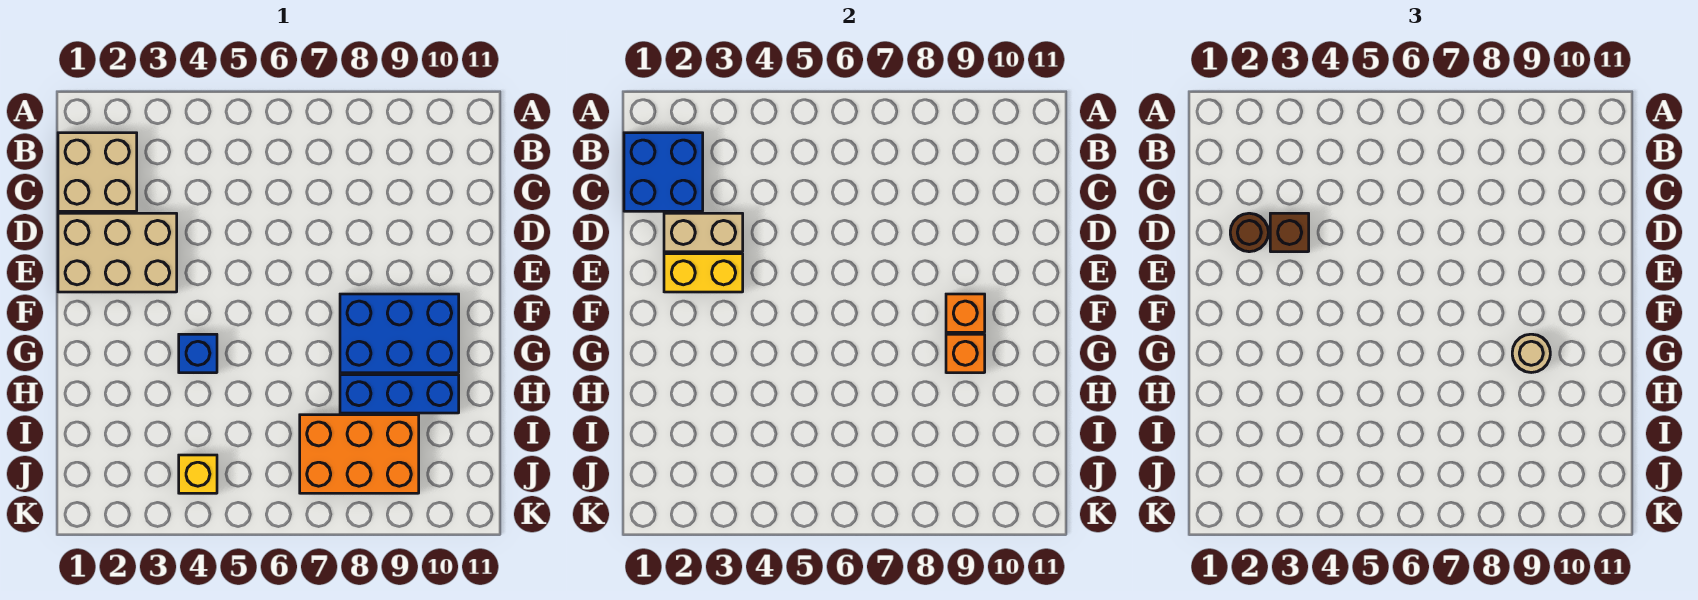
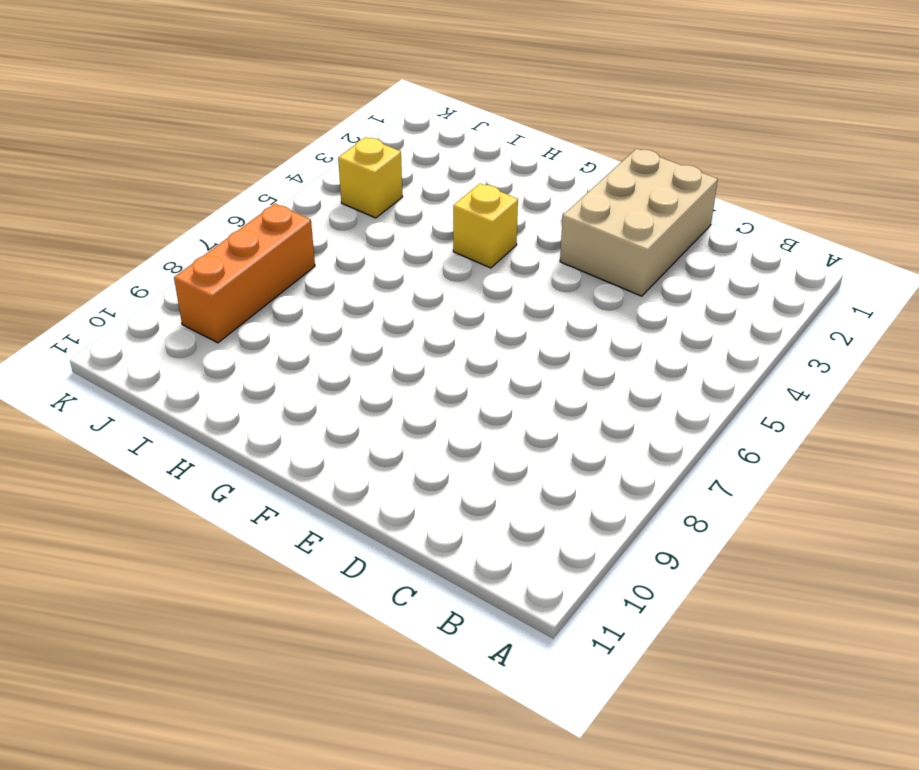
yellow brick G4 level 1 -> blue brick G4 level 1
orange brick J7:J9 level 1 -> orange brick I7:J9 level 1
none -> tan brick B1:C2 level 1
none -> blue brick F8:G10 level 1
none -> blue brick H8:H10 level 1

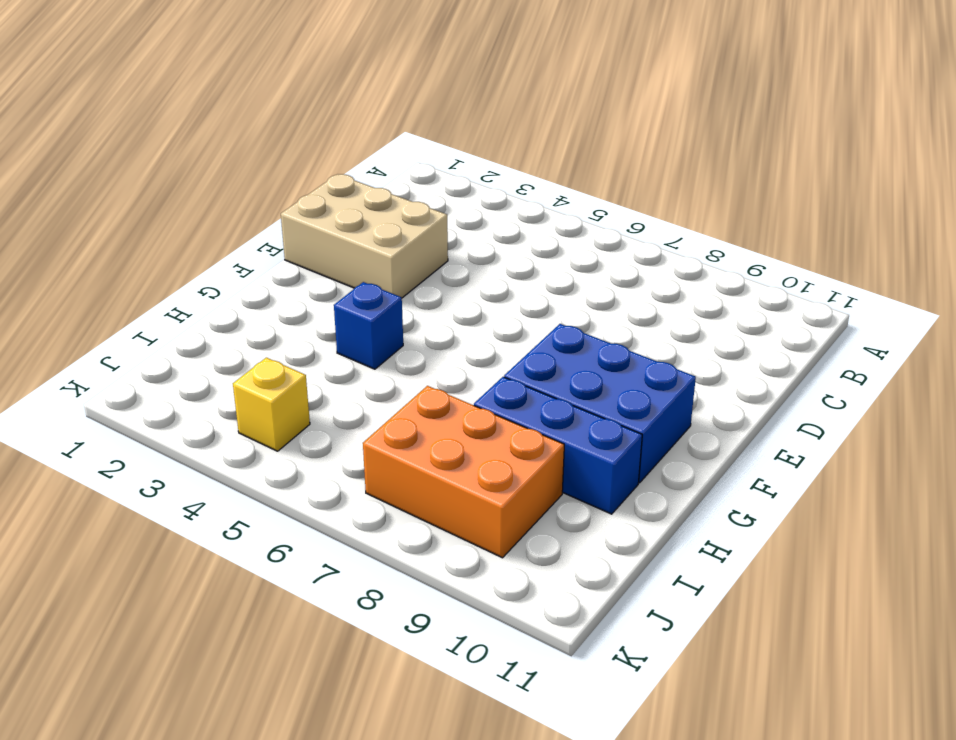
none -> tan brick B1:C2 level 1
none -> blue brick B1:C2 level 2
none -> tan brick D2:D3 level 2

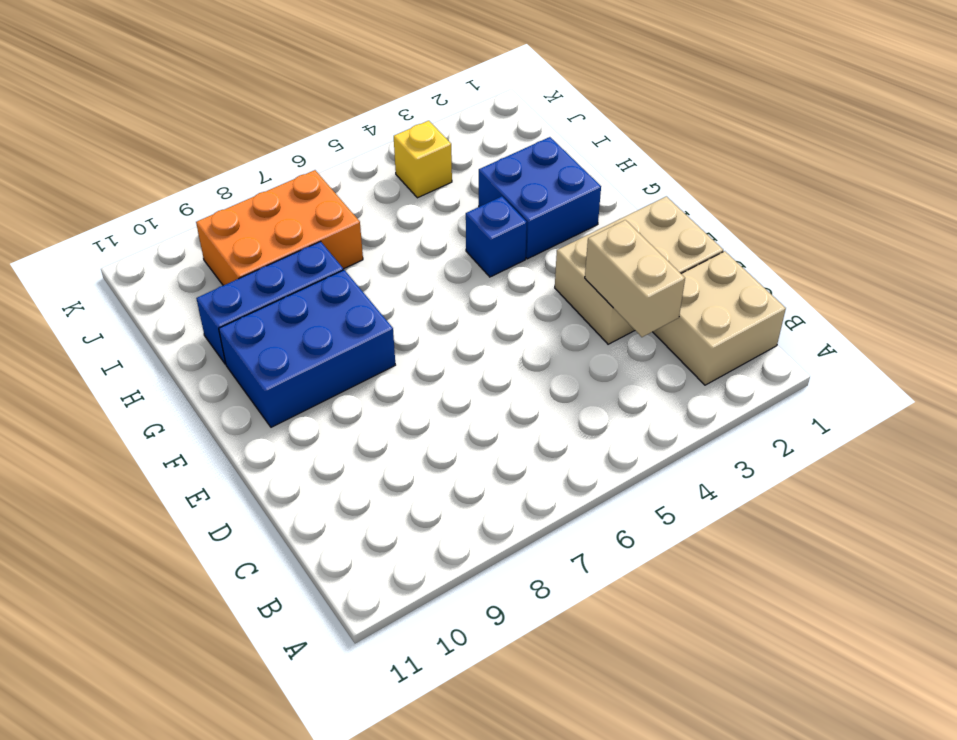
tan brick C3:D3 level 2 -> tan brick D2:D3 level 2
blue brick G2:H3 level 1 -> blue brick B1:C2 level 2
none -> yellow brick E2:E3 level 2
none -> orange brick F9 level 2
none -> orange brick G9 level 2

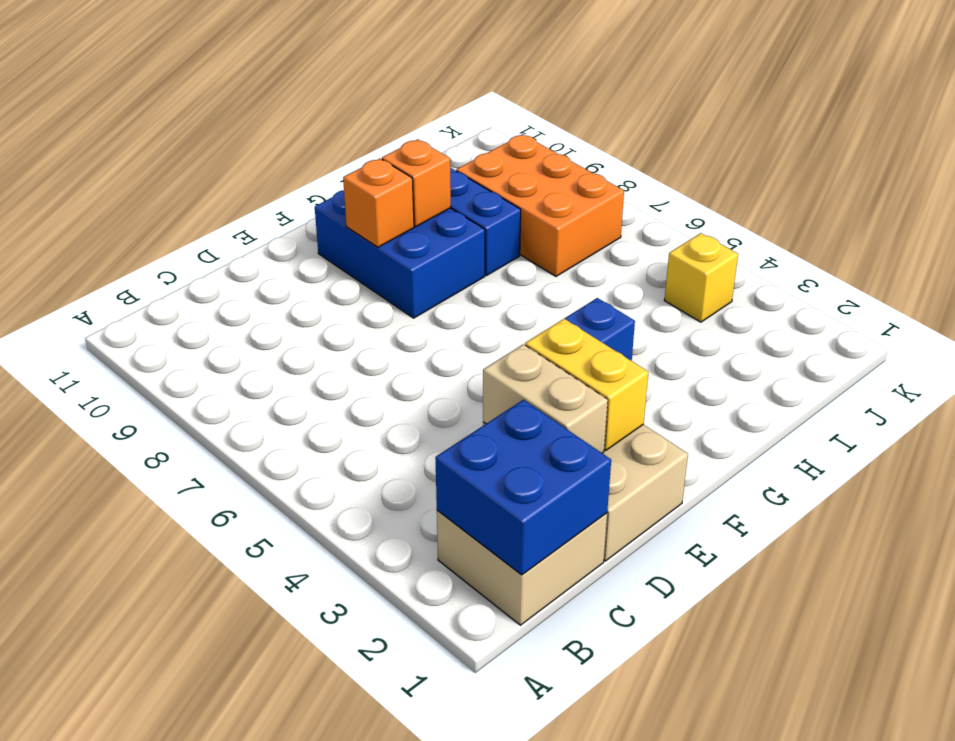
none -> brown round brick D2 level 3
none -> brown brick D3 level 3
none -> tan round brick G9 level 3

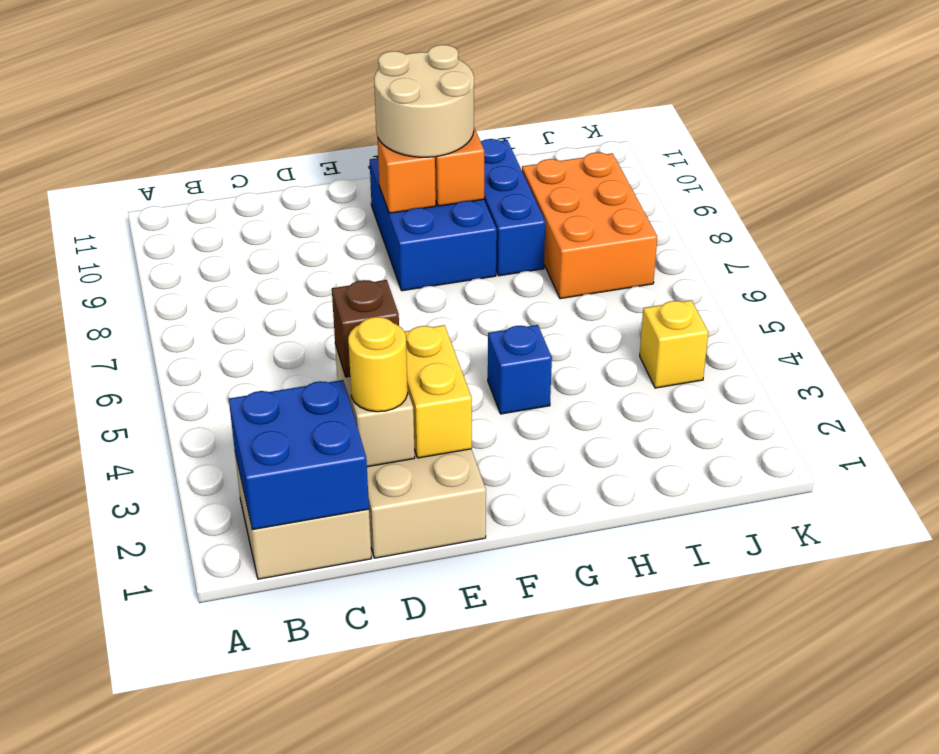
yellow round brick D2 level 3 -> brown round brick D2 level 3
tan round brick F9:G10 level 3 -> tan round brick G9 level 3

